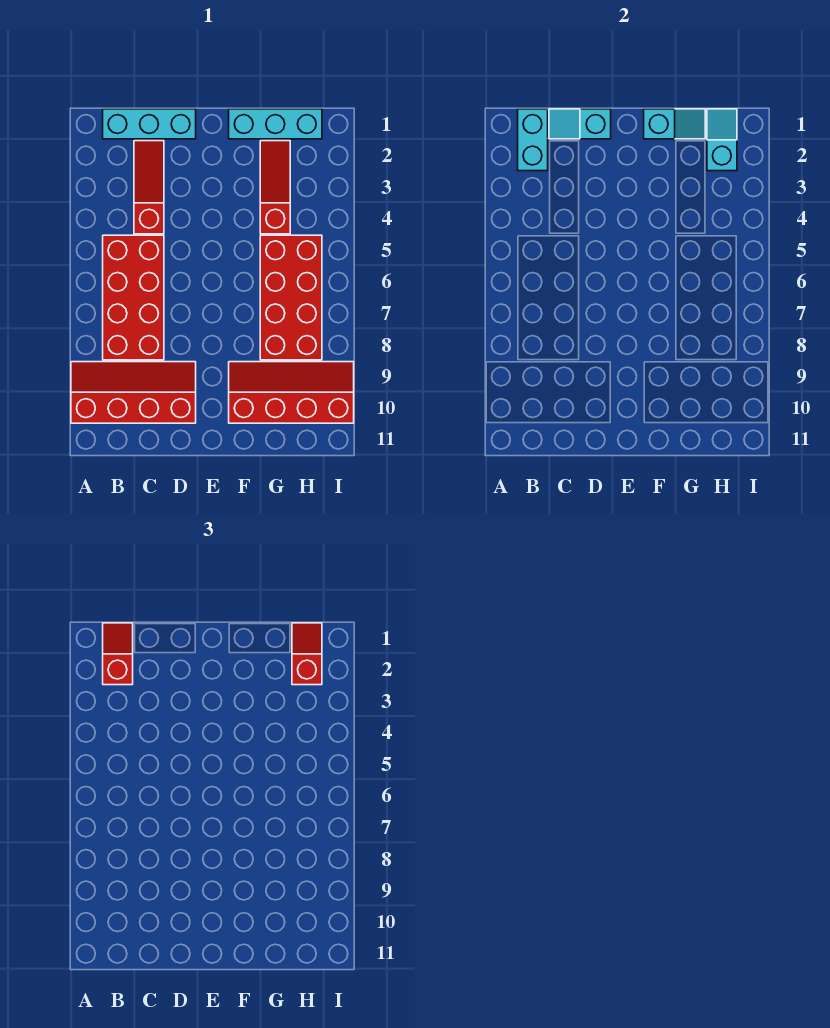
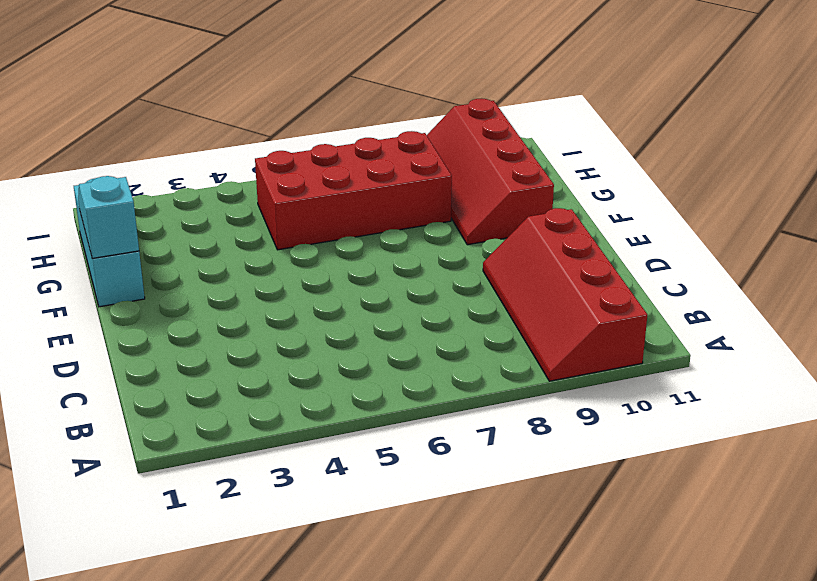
none -> cyan brick B1:D1 level 1
none -> red brick B5:C8 level 1
none -> red slope C2:C4 level 1 top 4

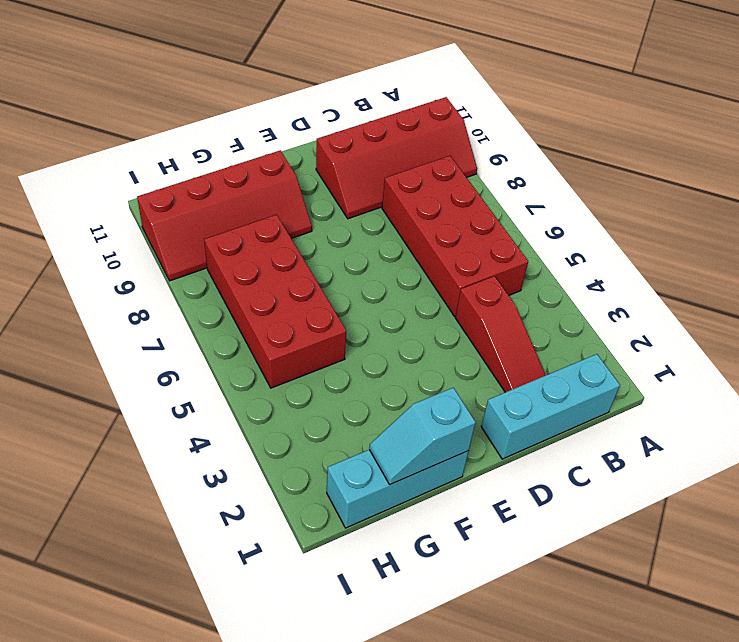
none -> red slope G2:G4 level 1 top 4
none -> cyan brick B1:B2 level 2
none -> cyan slope C1:D1 level 2 top D

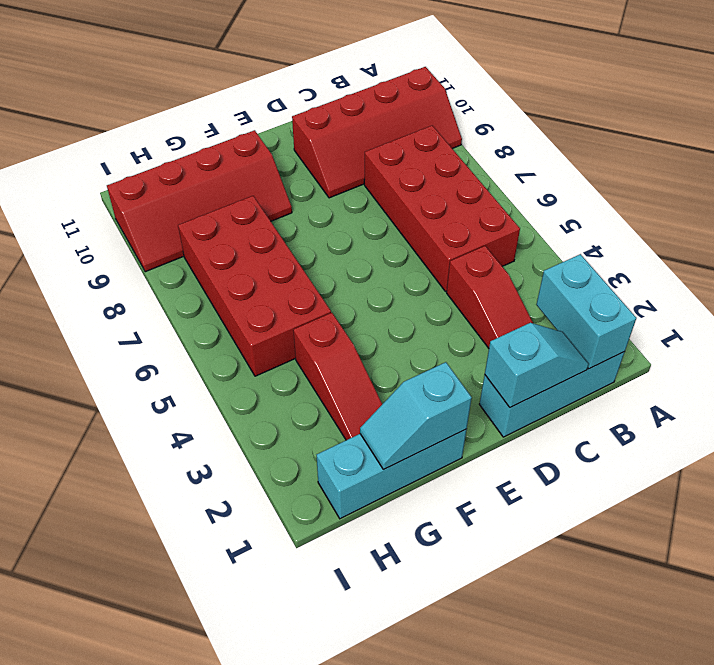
none -> cyan slope H1:H2 level 2 top 2
none -> red slope B1:B2 level 3 top 2
none -> red slope H1:H2 level 3 top 2

